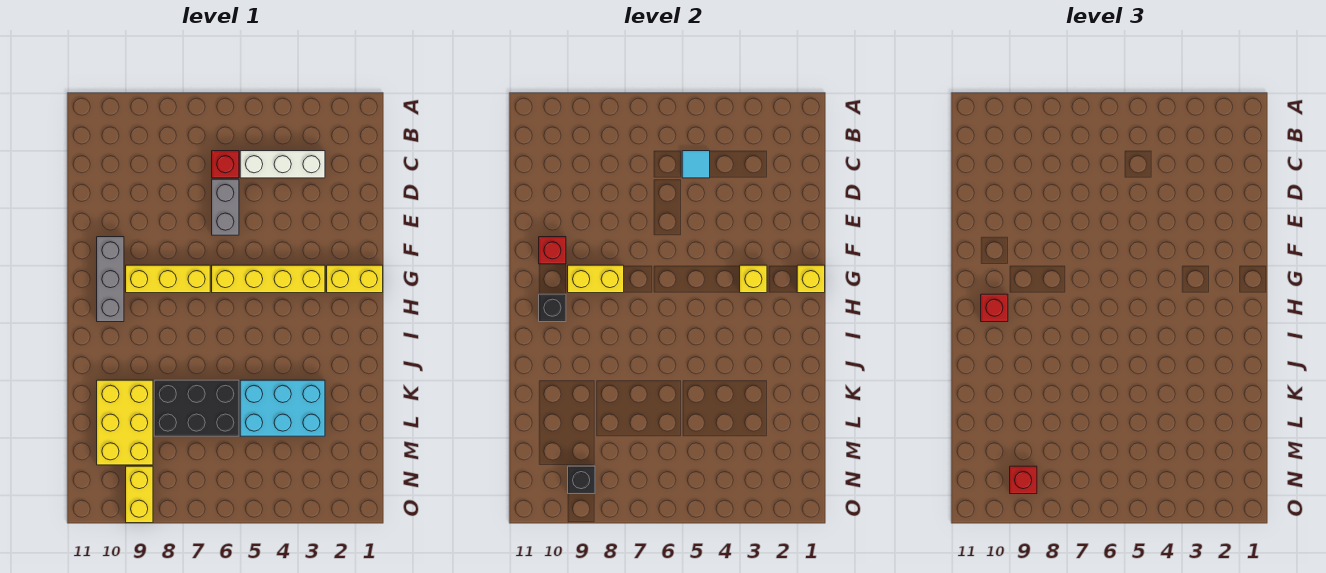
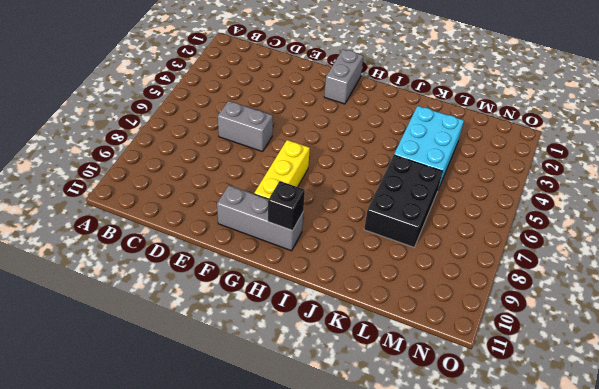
grey brick G1:G2 level 1 -> yellow brick G1:G2 level 1
none -> white brick C3:C5 level 1
none -> red brick C6 level 1
none -> yellow brick G3:G6 level 1

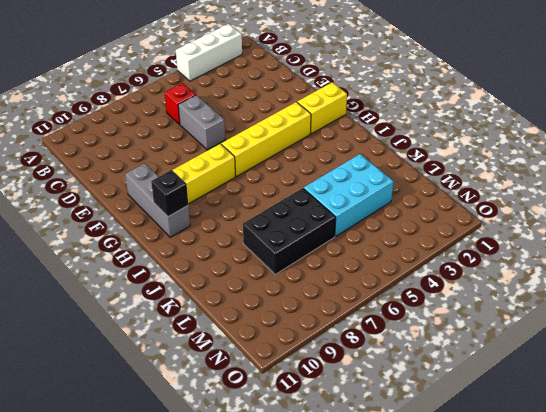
white brick A2:A4 level 1 -> white brick C3:C5 level 1
none -> yellow brick K9:M10 level 1
none -> yellow brick N9:O9 level 1
none -> cyan tile C5 level 2

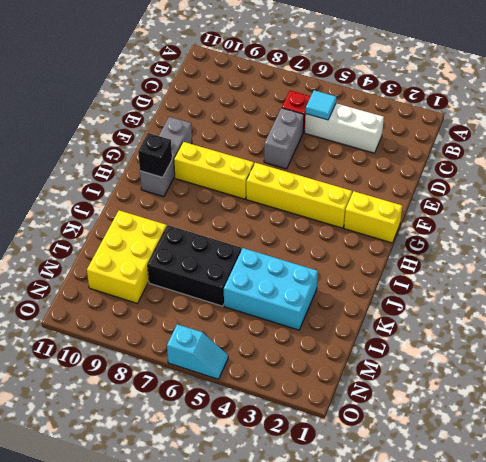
cyan slope O5:O6 level 1 top 6 -> none
none -> yellow brick N9:O9 level 1
none -> red brick F10 level 2
none -> yellow brick G1 level 2

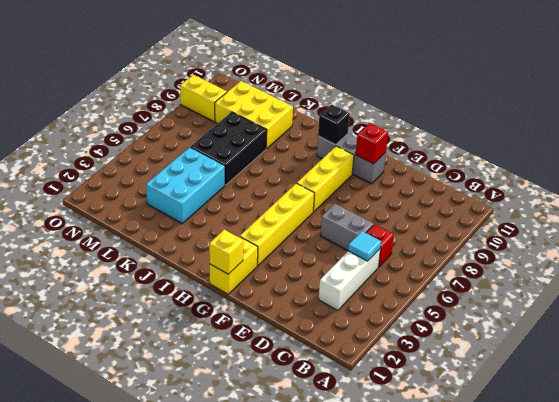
none -> yellow brick G3 level 2
none -> yellow brick G8:G9 level 2
none -> black brick N9 level 2

